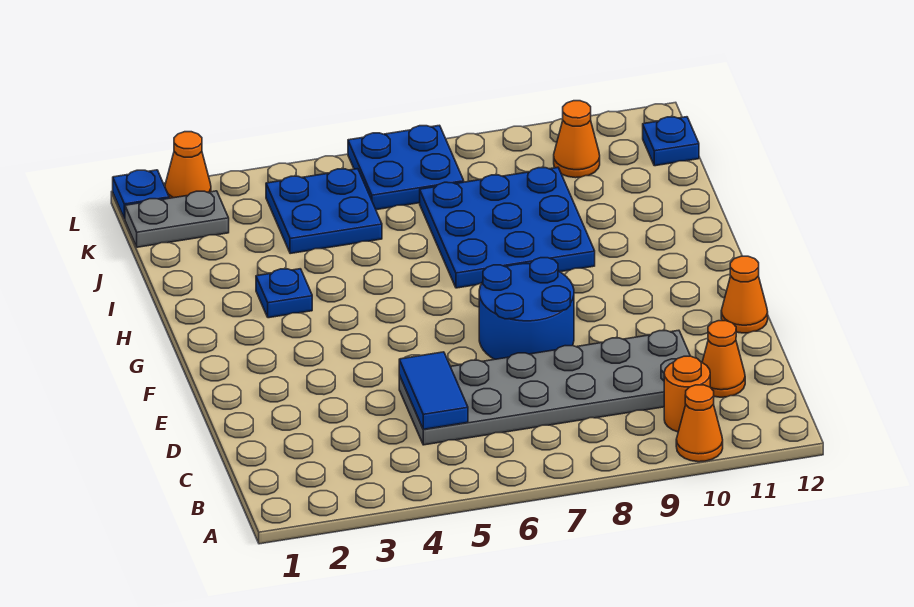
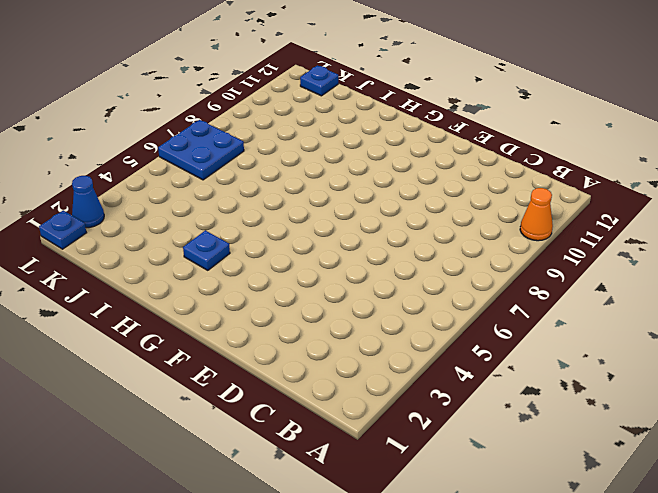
blue cone L2 level 1 -> orange cone L2 level 1
none -> orange round brick B10 level 1
none -> grey plate C5:D10 level 1
none -> orange cone C11 level 1

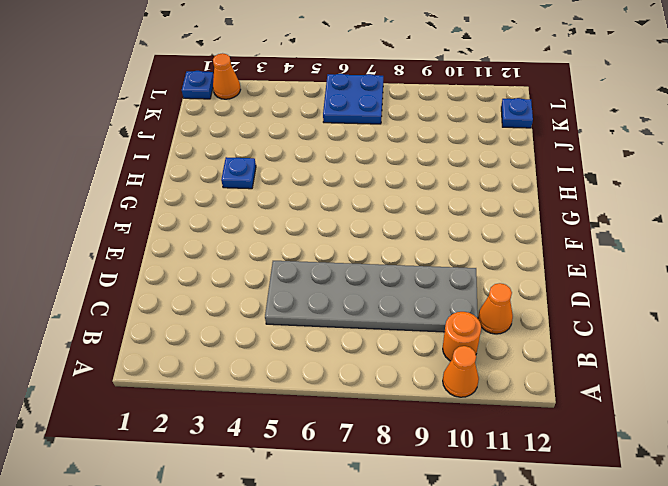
none -> blue round brick E7:F8 level 1
none -> orange cone E12 level 1
none -> blue plate H7:J9 level 1

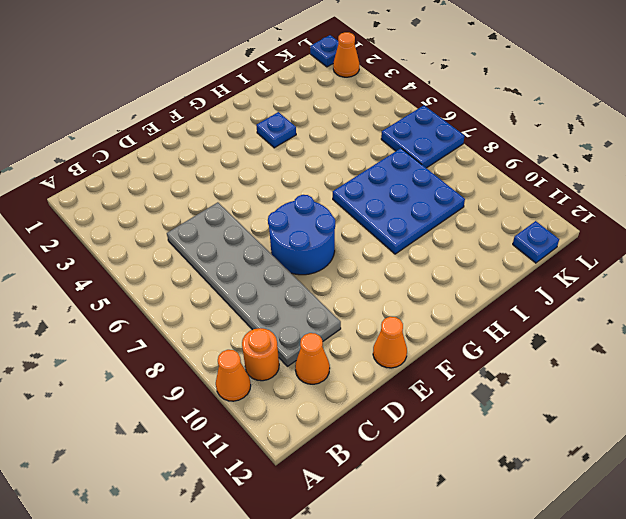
none -> blue plate J4:K5 level 1
none -> grey plate K1:K2 level 1
none -> orange cone K10 level 1

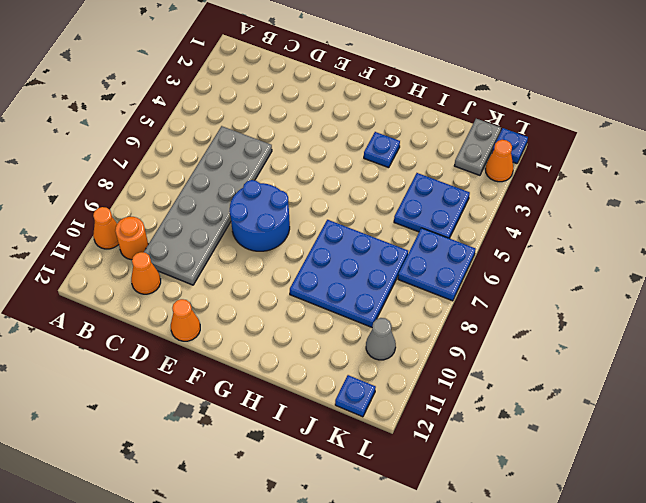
grey cone K10 level 1 -> orange cone K10 level 1
none -> blue tile C5:D5 level 2

